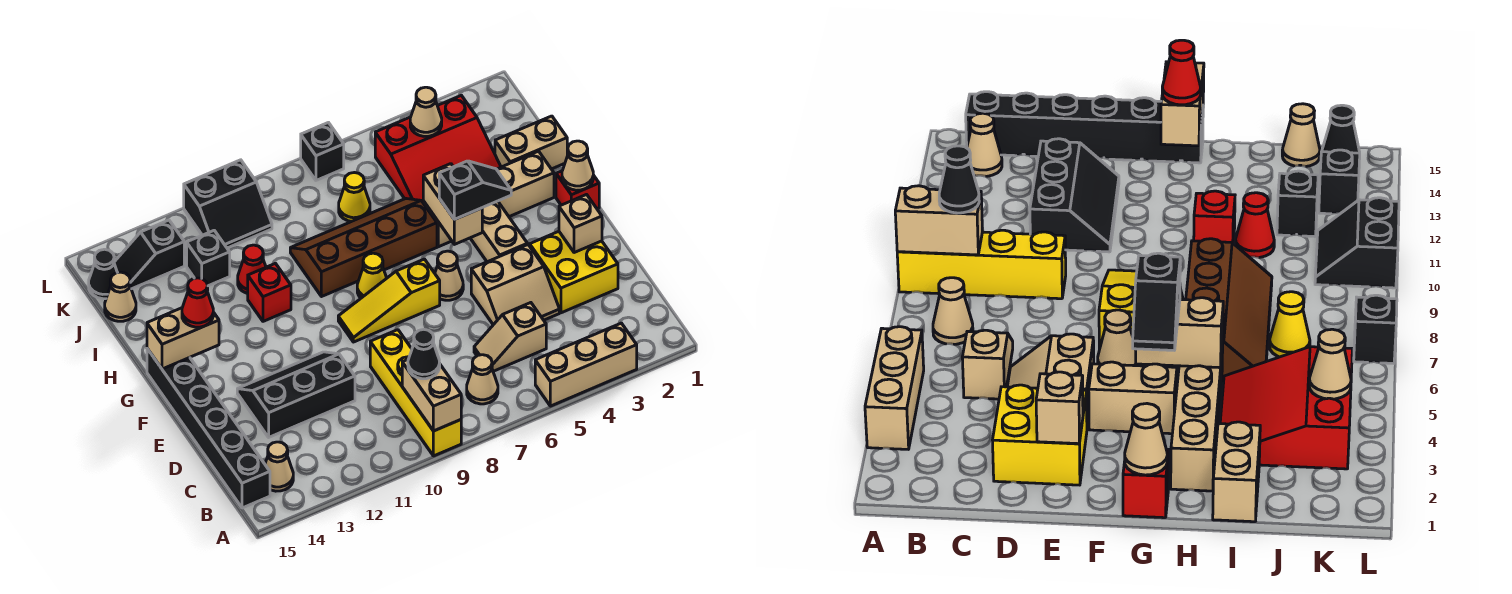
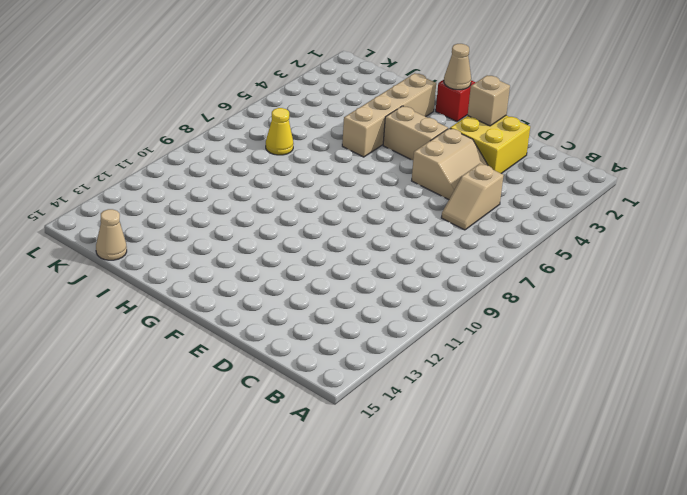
none -> tan brick A3:A5 level 1
none -> yellow brick A9:D9 level 1
none -> tan cone B7 level 1
none -> tan cone B14 level 1

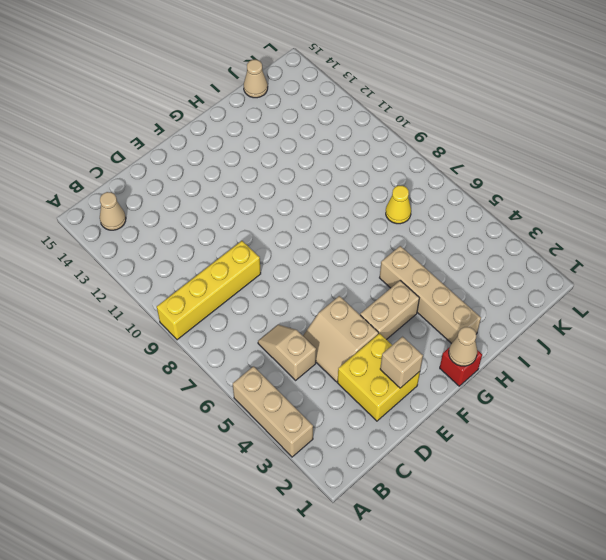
none -> tan cone B7 level 1
none -> black brick B15:G15 level 1
none -> black slope D11:E13 level 1 top D
none -> tan cone F6 level 1

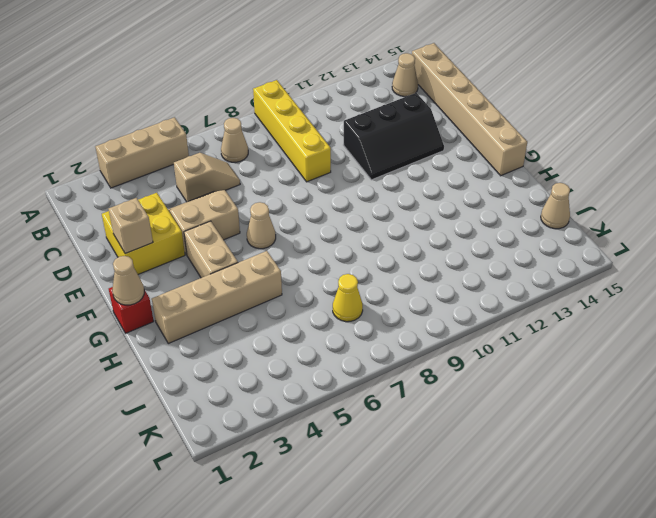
tan brick B15:G15 level 1 -> black brick B15:G15 level 1
none -> yellow slope F7:F9 level 1 top 7
none -> yellow cone G8 level 1
none -> brown slope H6:I9 level 1 top H
none -> red brick H11 level 1

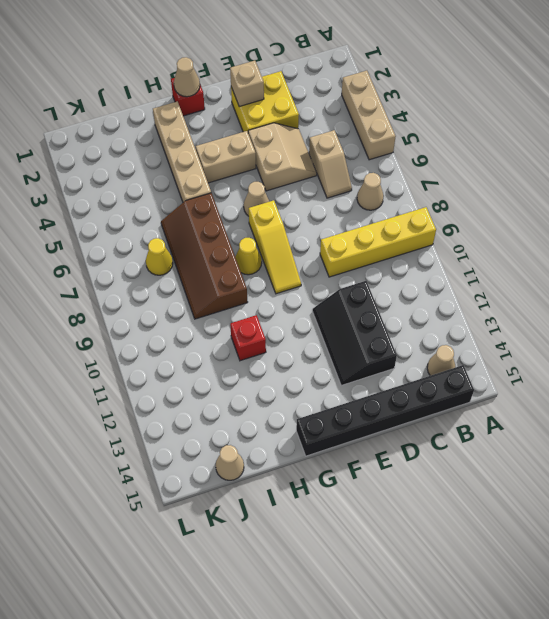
none -> tan brick I1:I2 level 1
none -> red slope I3:K5 level 1 top K
none -> red cone I11 level 1
none -> black brick J12 level 1

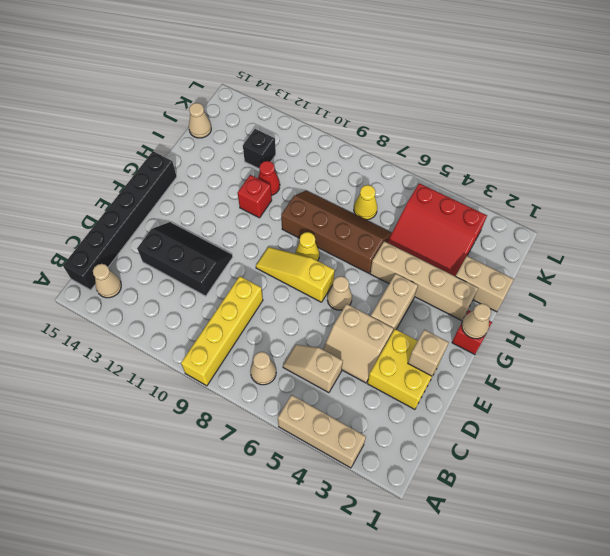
none -> black slope K10:L11 level 1 top L
none -> black slope K13:K14 level 1 top 13
none -> black cone K15 level 1
none -> black brick L7 level 1

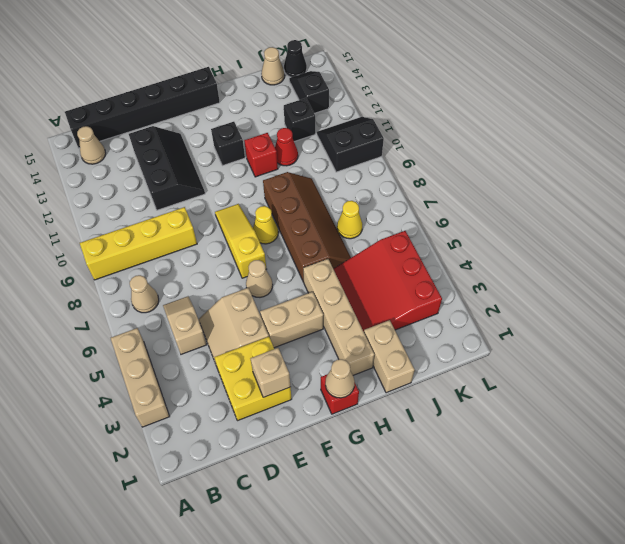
black brick G12 level 1 -> black brick L7 level 1
black slope K10:L11 level 1 top 10 -> black slope K10:L11 level 1 top L
none -> tan brick A9:B9 level 2
none -> tan brick G5:H5 level 2
none -> tan brick G14:G15 level 2
none -> tan cone K4 level 2

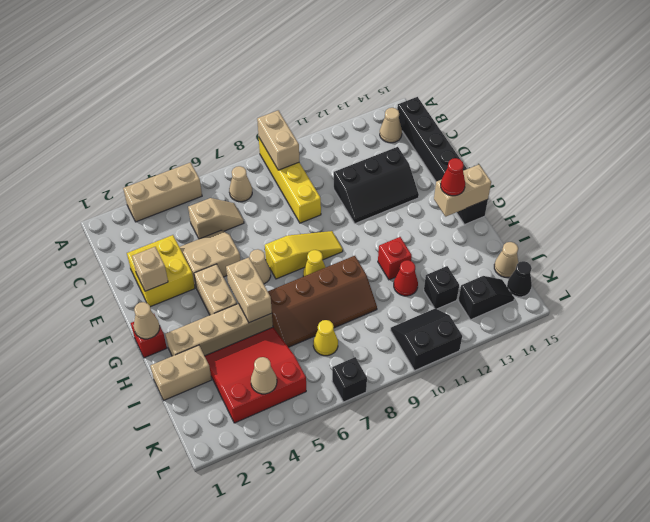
none -> black cone B9 level 3
none -> black slope G4:G5 level 3 top 5

